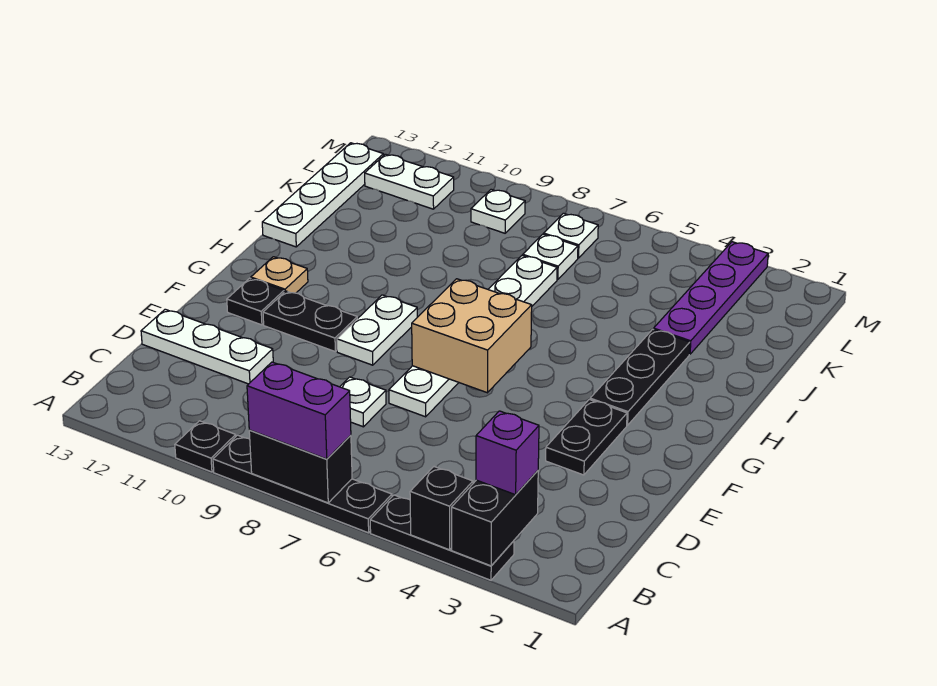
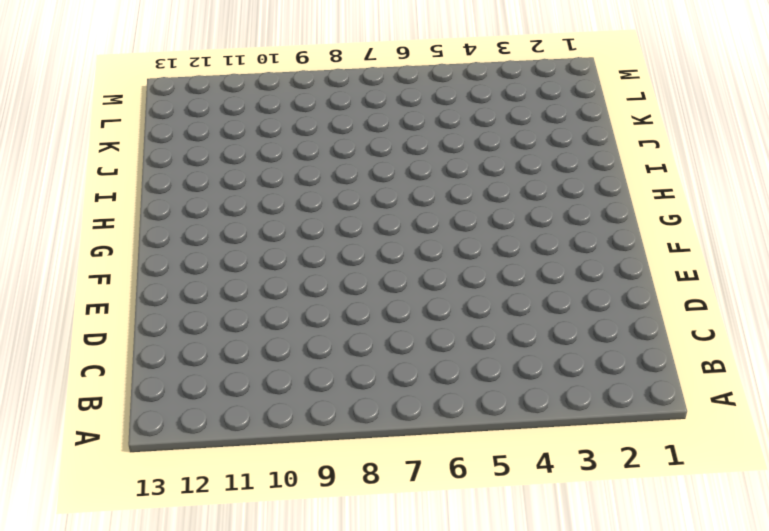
none -> black plate A3:A5 level 1
none -> black plate A6:A9 level 1
none -> black plate A10 level 1

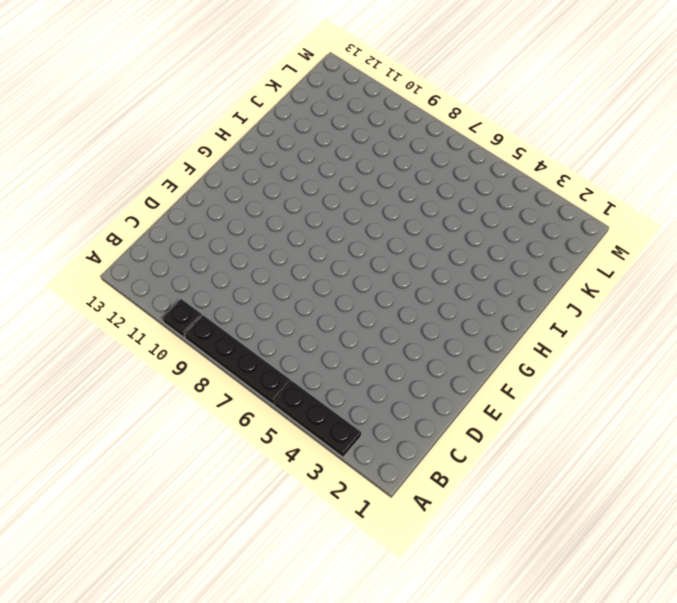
none -> white plate D8 level 1
none -> white plate D11:D13 level 1
none -> black plate E3:F3 level 1

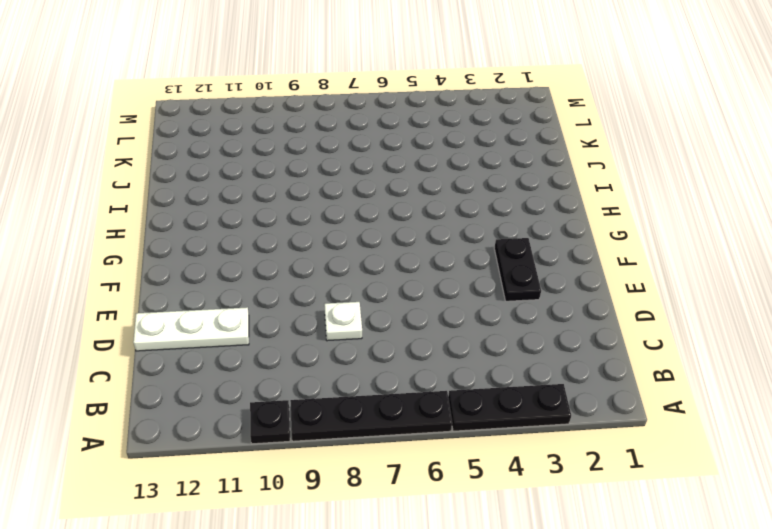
none -> white plate E7:J7 level 1
none -> white plate F9:G9 level 1
none -> black plate F10:F11 level 1

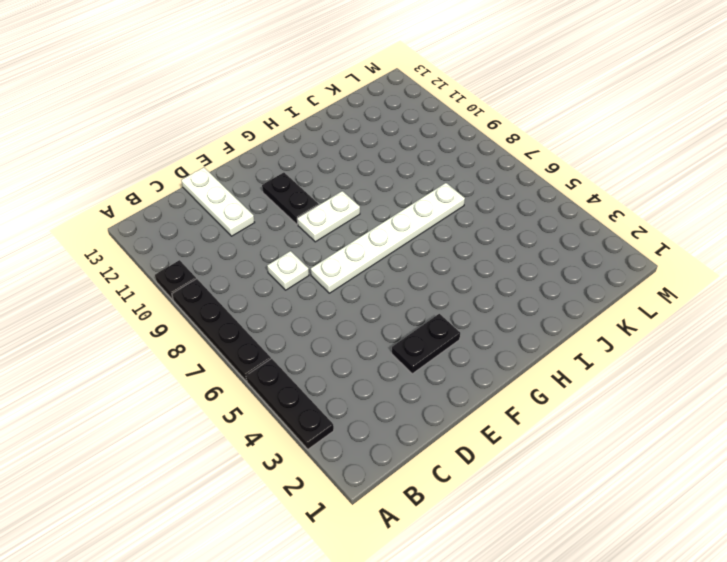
none -> black plate F12 level 1
none -> black plate G3:I3 level 1
none -> tan plate G12 level 1

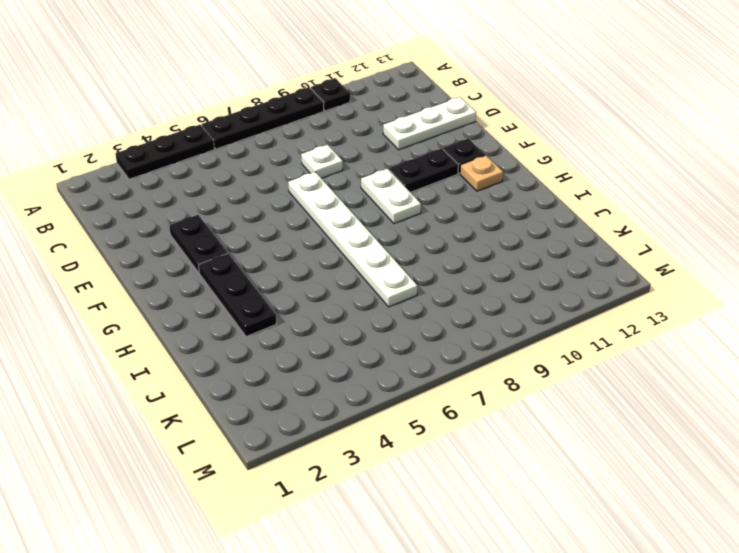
none -> white plate I13:L13 level 1
none -> purple plate J3:M3 level 1
none -> white plate K7 level 1

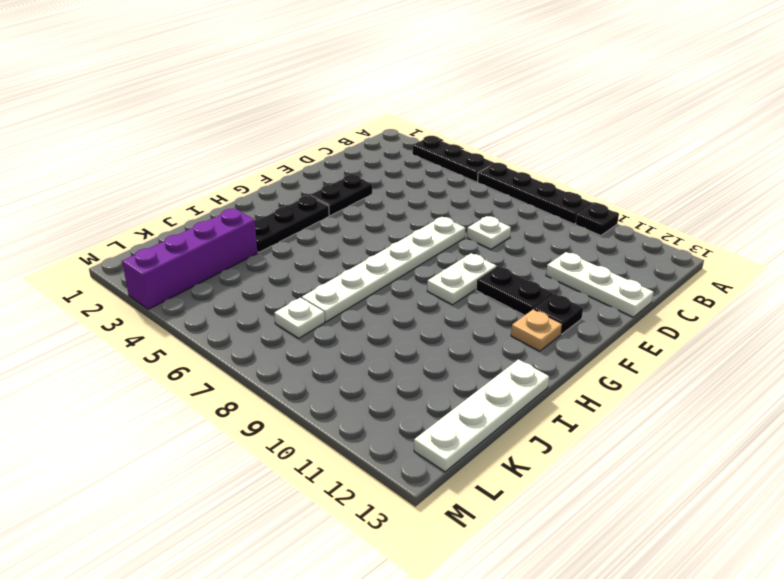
purple brick J3:M3 level 1 -> purple plate J3:M3 level 1
none -> white plate L7 level 1
none -> white plate L9 level 1
none -> white plate L11:L12 level 1

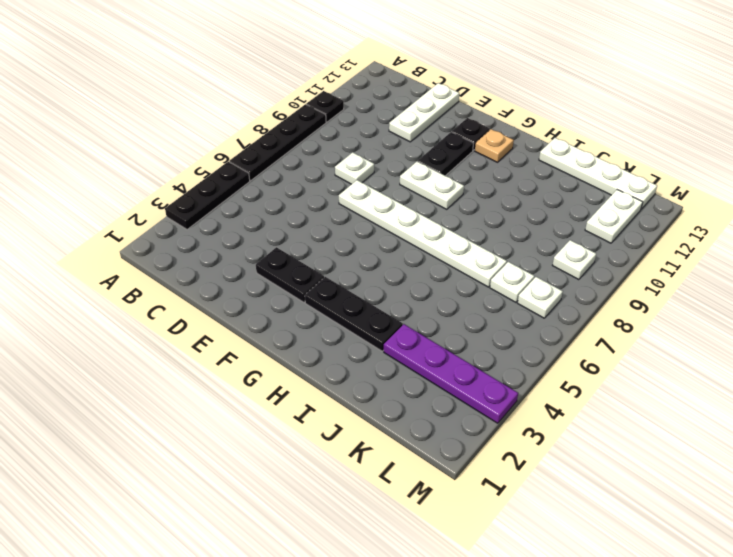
none -> black brick A3:B3 level 2
none -> black brick A4 level 2
none -> black brick A7:A8 level 2

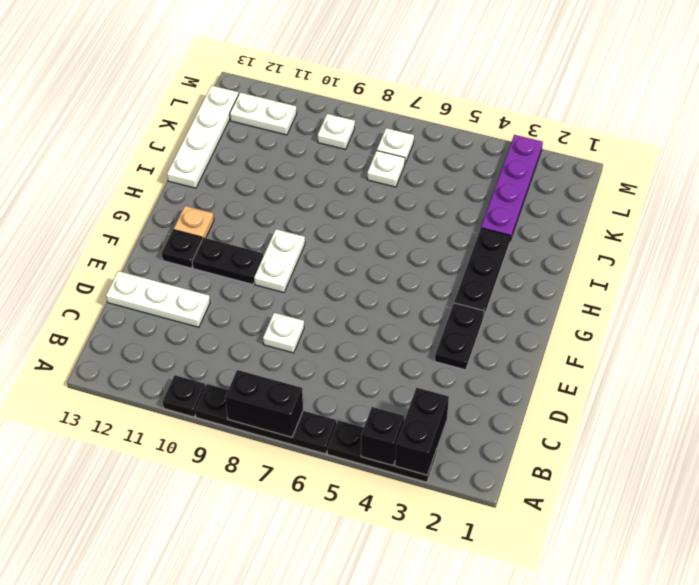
none -> white plate E7:J7 level 1
none -> tan brick F6:G7 level 2
none -> purple brick A7:A8 level 3

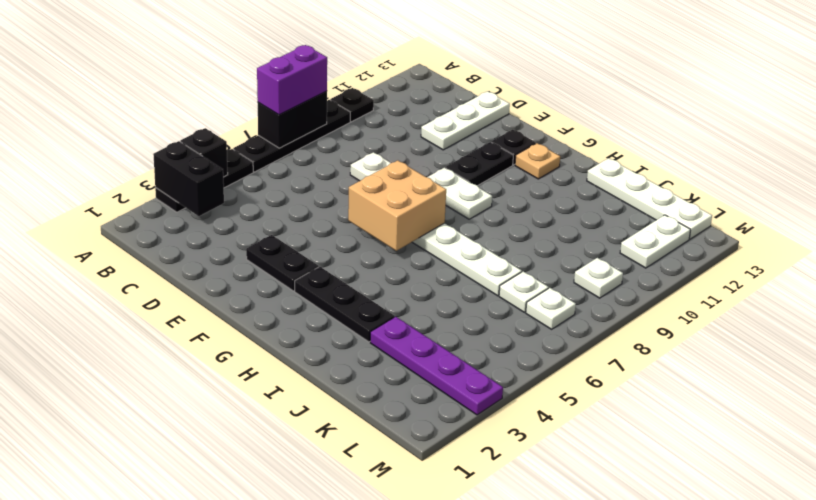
none -> purple brick B3 level 3

